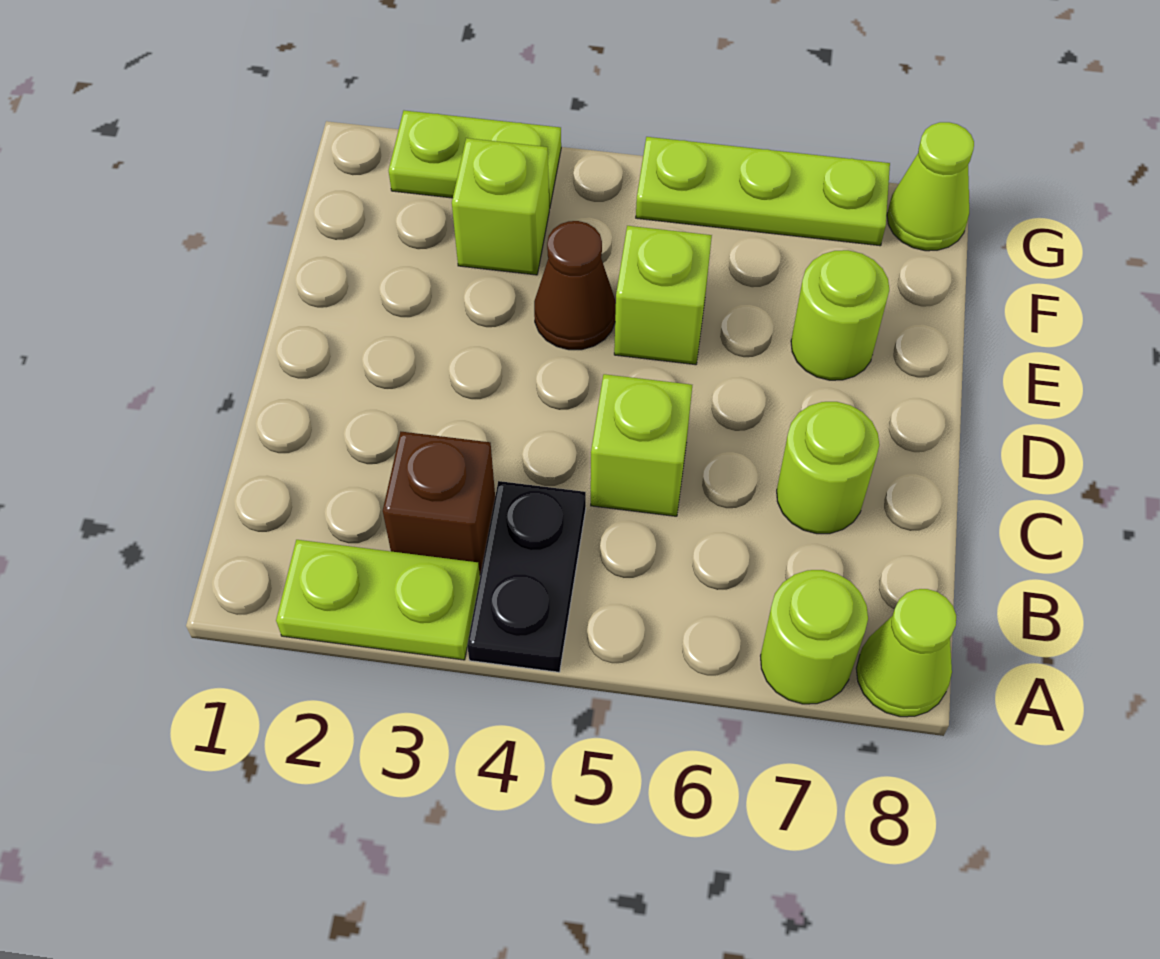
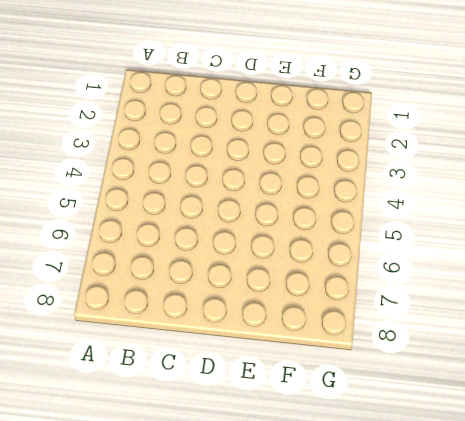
none -> lime plate A2:A3 level 1
none -> black plate A4:B4 level 1
none -> lime round brick A7 level 1

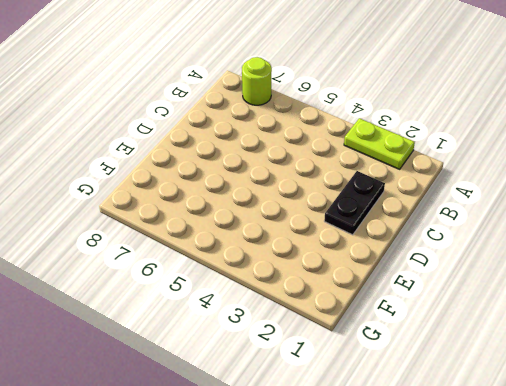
black plate C2:D2 level 1 -> black plate A4:B4 level 1
none -> lime cone A8 level 1
none -> brown brick B3 level 1
none -> lime brick C5 level 1

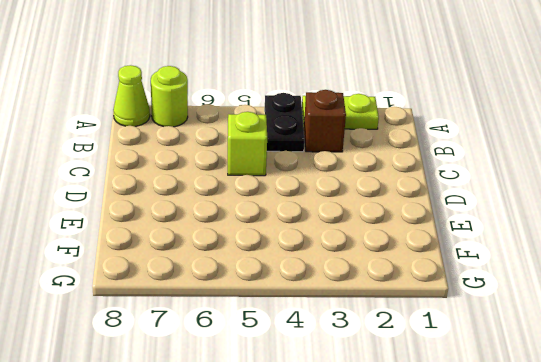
none -> lime round brick C7 level 1
none -> brown cone E4 level 1
none -> lime brick E5 level 1

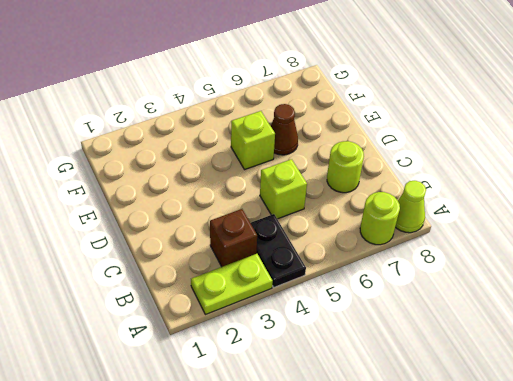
brown cone E6 level 1 -> brown cone E4 level 1
none -> lime round brick E7 level 1
none -> lime brick F3 level 1
none -> lime plate G2:G3 level 1

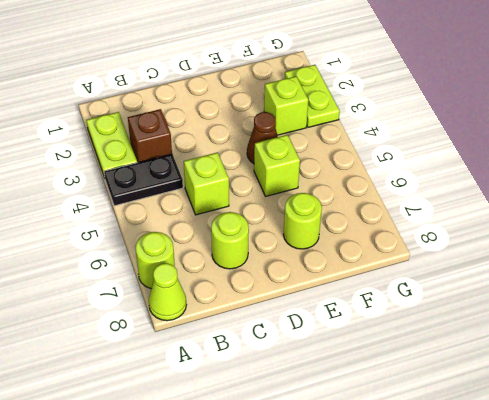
none -> lime plate G5:G7 level 1
none -> lime cone G8 level 1

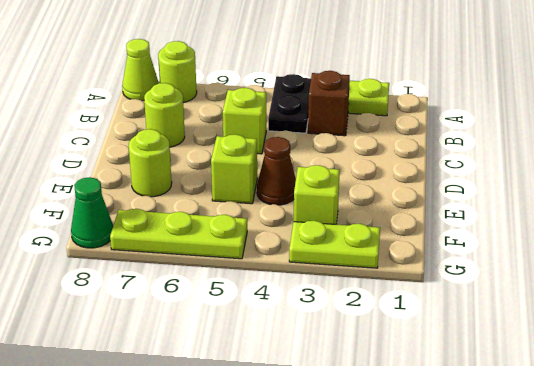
green cone G8 level 1 -> lime cone G8 level 1

